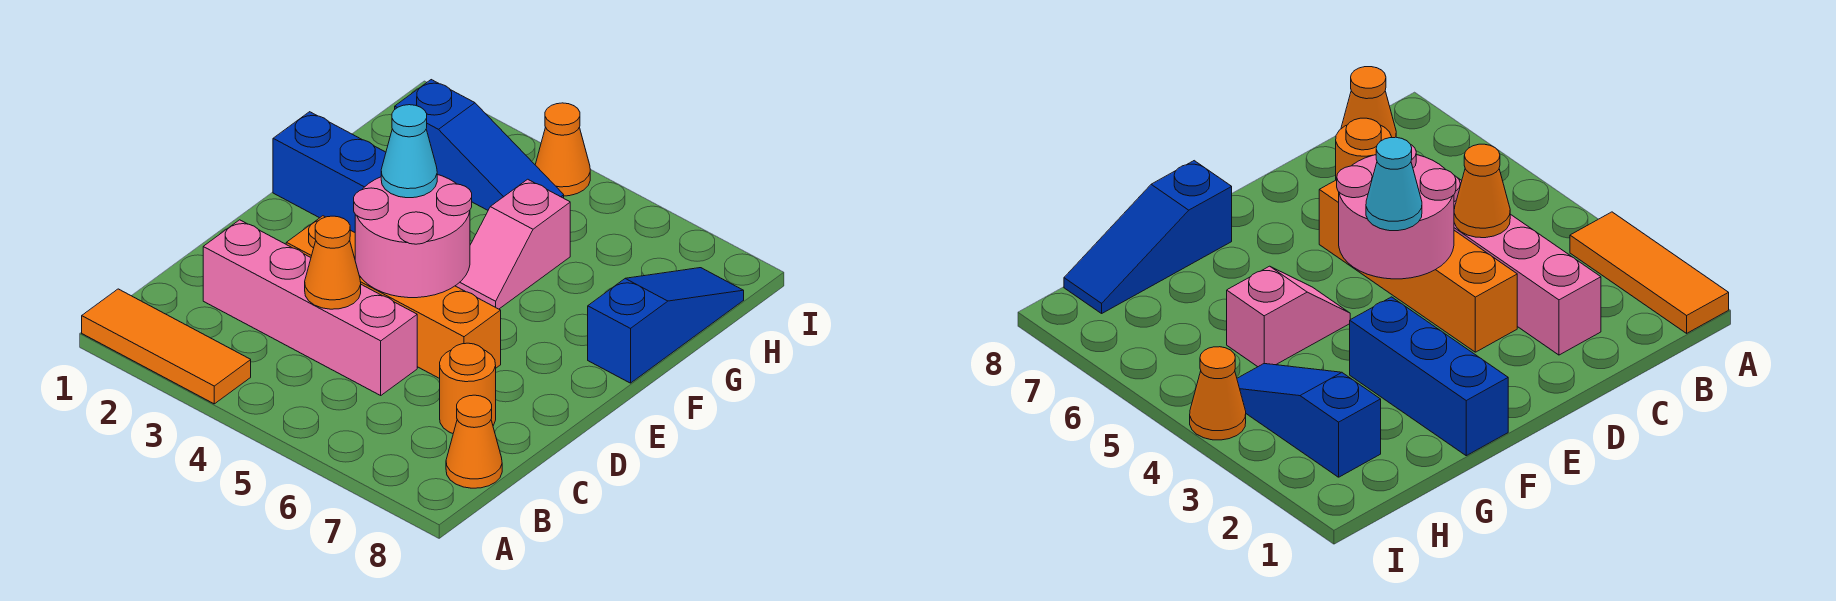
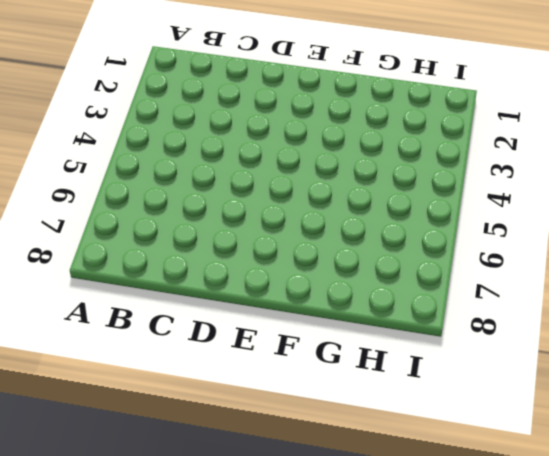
none -> orange tile A1:A3 level 1
none -> orange cone B8 level 1
none -> pink brick C2:C5 level 1

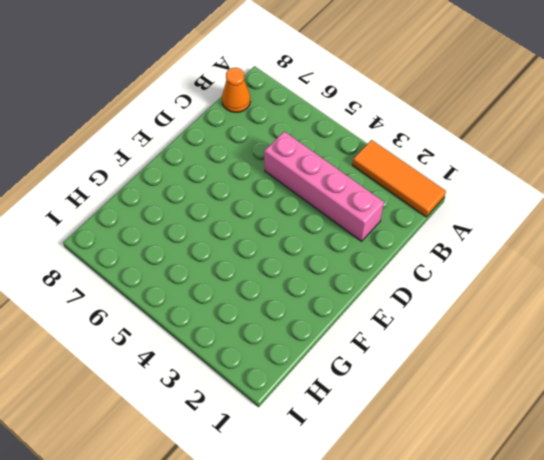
none -> orange round brick C7 level 1
none -> orange brick D3:D6 level 1
none -> blue brick F1:F3 level 1

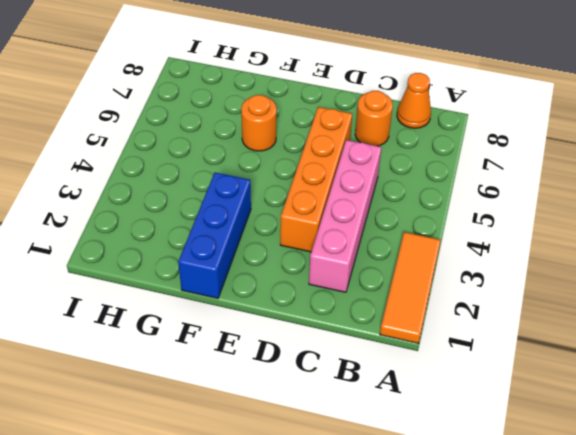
orange round brick F6 level 1 -> none
none -> pink slope F5:G5 level 1 top G
none -> blue slope F8:H8 level 1 top F
none -> blue slope H2:H4 level 1 top 2

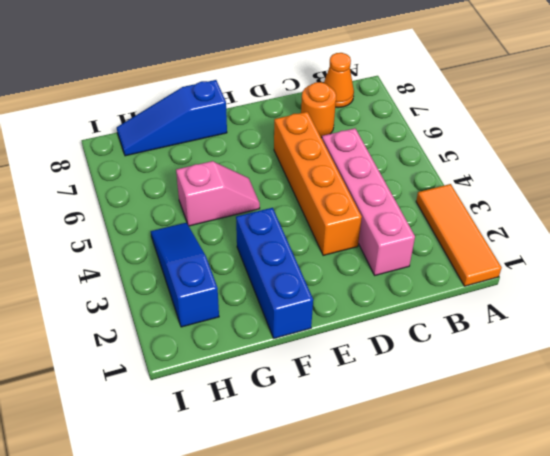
none -> orange cone I4 level 1
none -> orange cone C4 level 2
none -> pink round brick D4:E5 level 2

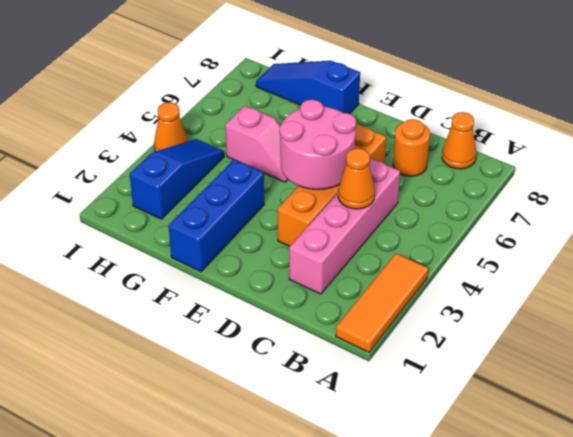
none -> cyan cone E4 level 3

